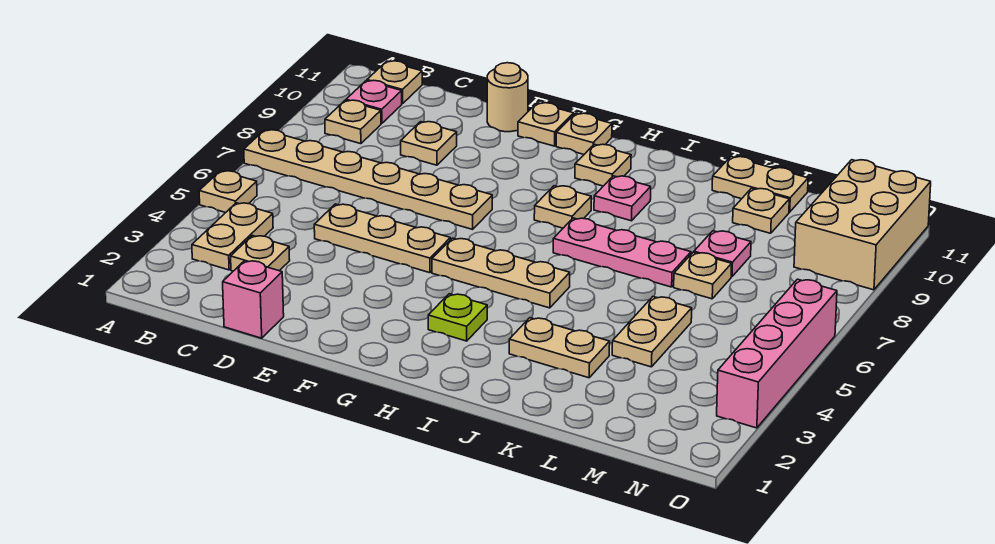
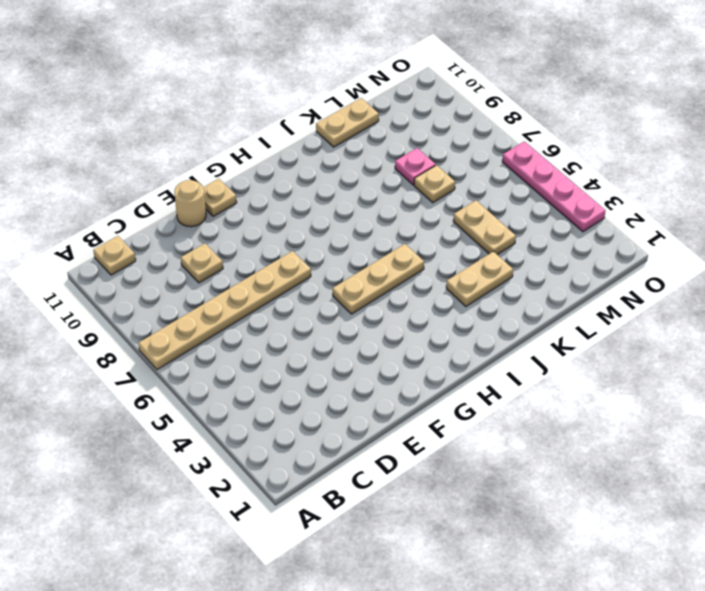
pink plate O3:O6 level 1 -> pink brick O3:O6 level 1
none -> tan plate A5 level 1
none -> tan plate B3:B4 level 1
none -> tan plate B9 level 1

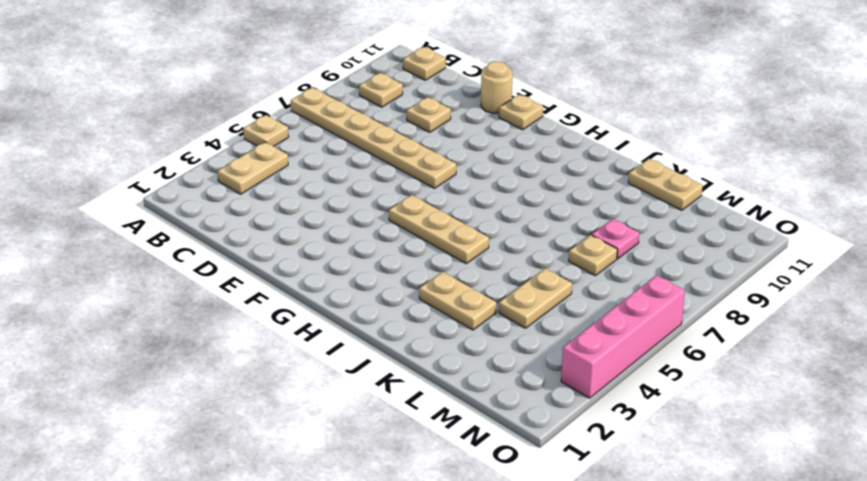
none -> pink plate B10 level 1
none -> tan plate C3 level 1
none -> pink brick D1 level 1

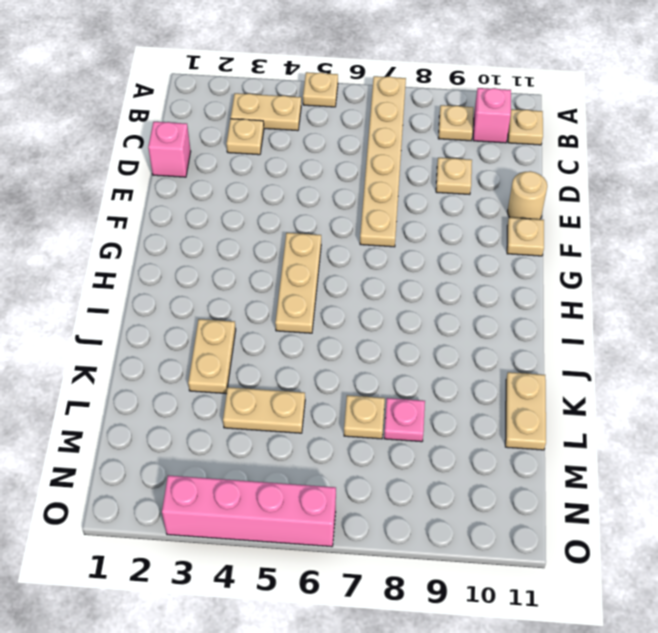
pink brick B10 level 1 -> pink plate B10 level 1
none -> tan plate D5:F5 level 1
none -> tan plate G11 level 1
none -> lime plate H3 level 1

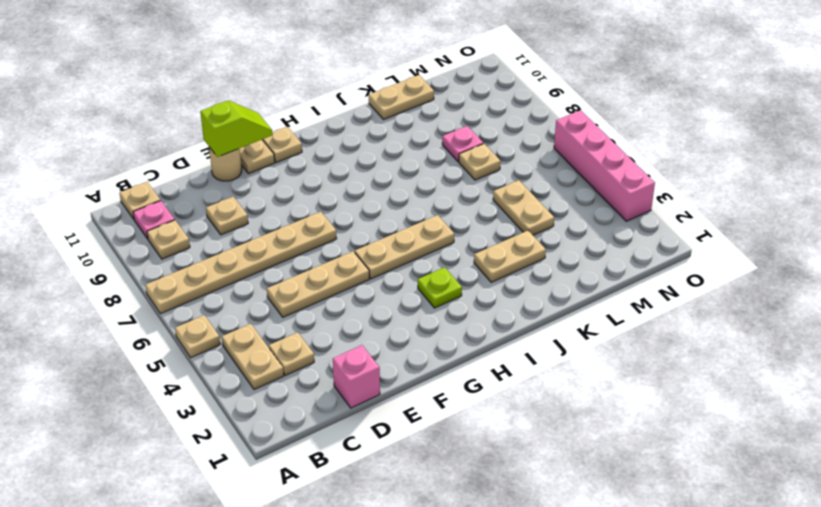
lime slope E11:F11 level 2 top E -> none
none -> tan plate H8 level 1
none -> tan plate H10 level 1
none -> pink plate I7:K7 level 1

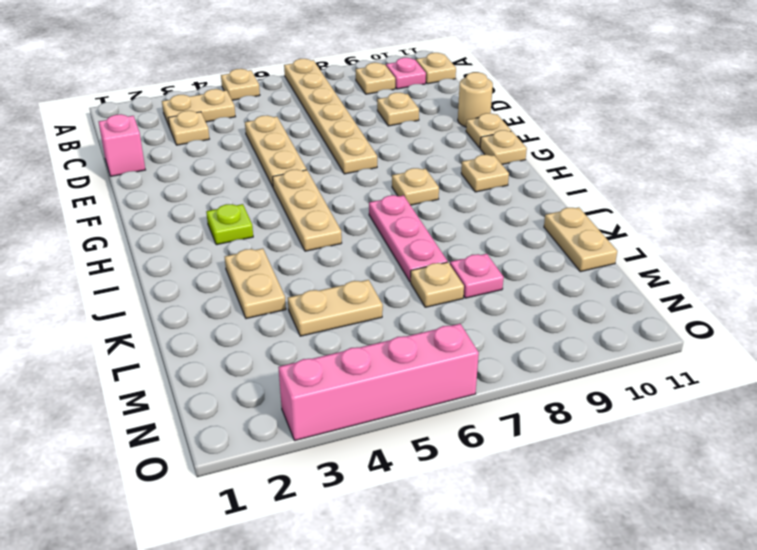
none -> pink plate I9 level 1
none -> tan plate L10 level 1
none -> tan brick N9:O11 level 1

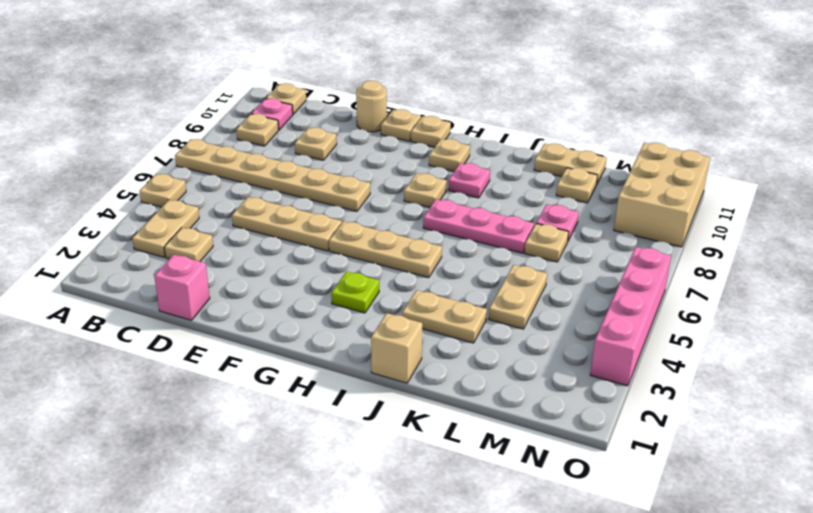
tan brick J1 level 1 -> none

